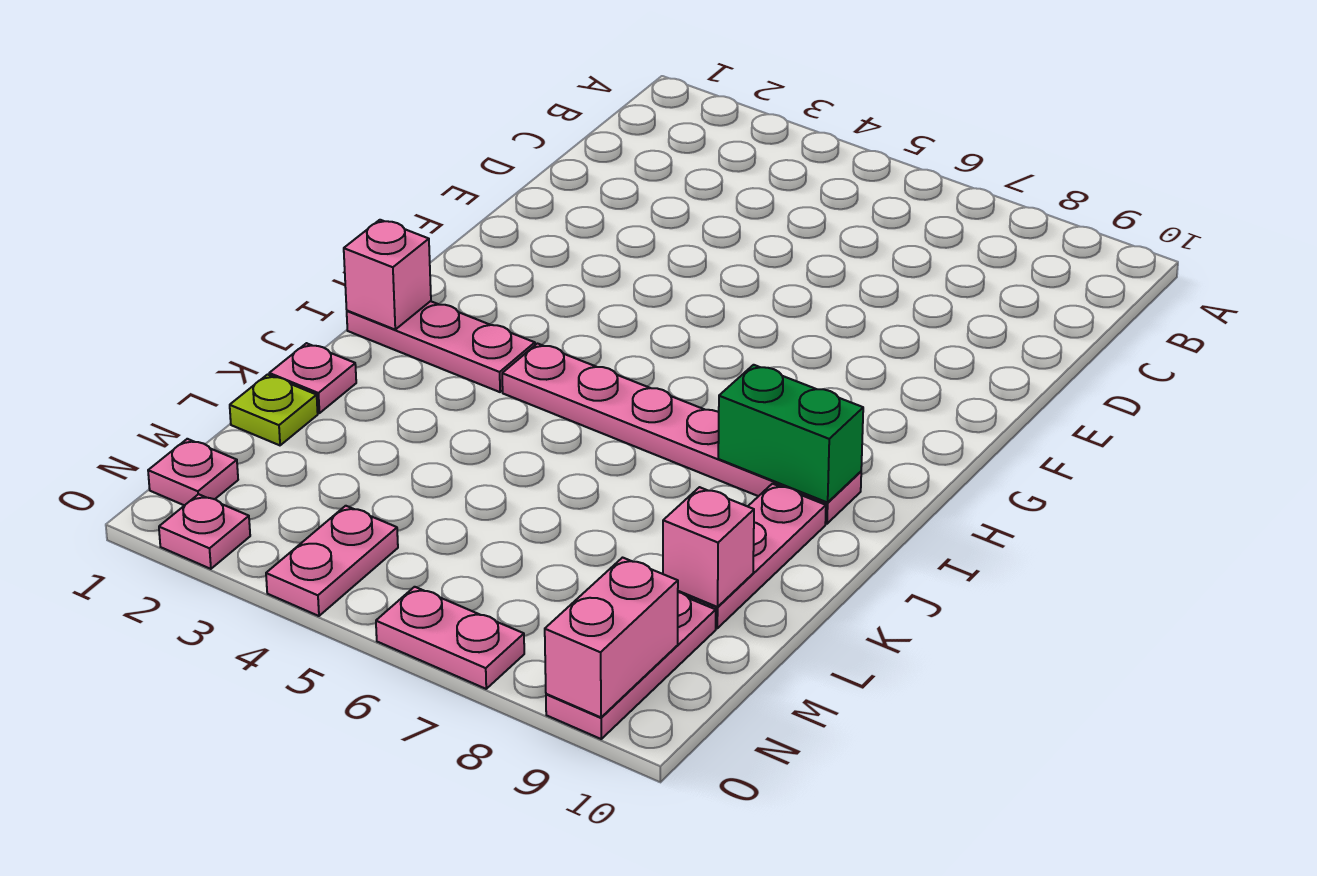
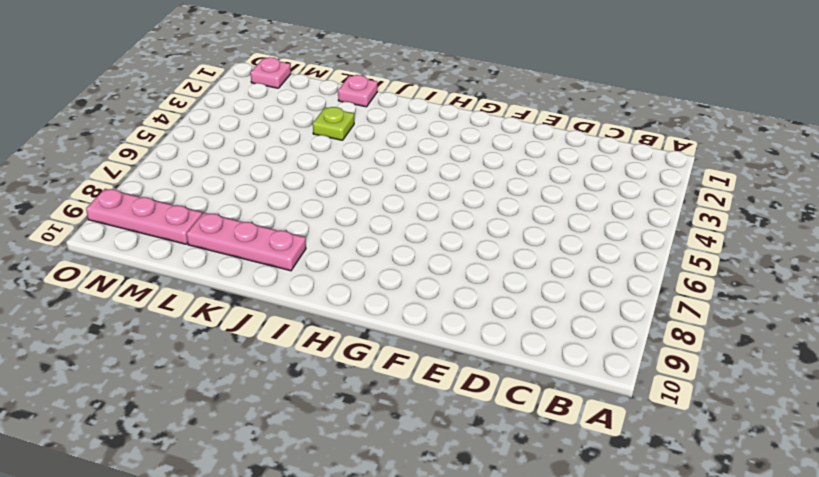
lime plate K3 level 1 -> lime plate L1 level 1
none -> pink plate I1:I3 level 1
none -> pink plate I4:I9 level 1
none -> pink plate N4:O4 level 1

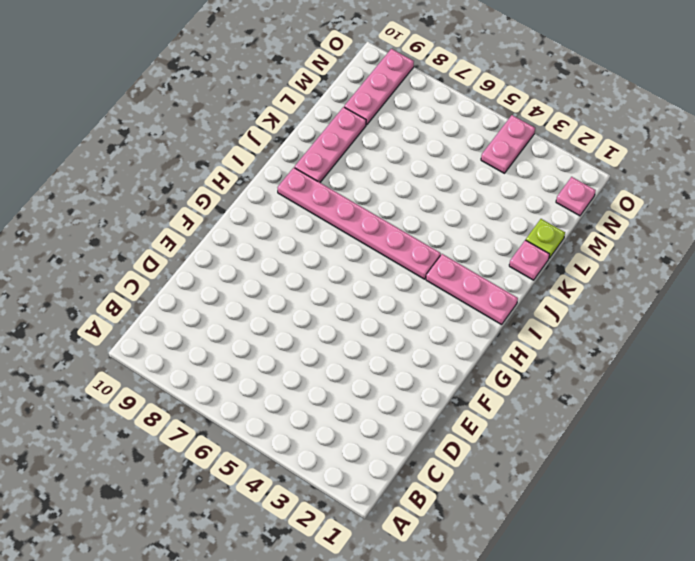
none -> pink plate O2 level 1
none -> pink plate O6:O7 level 1
none -> pink brick I1 level 2

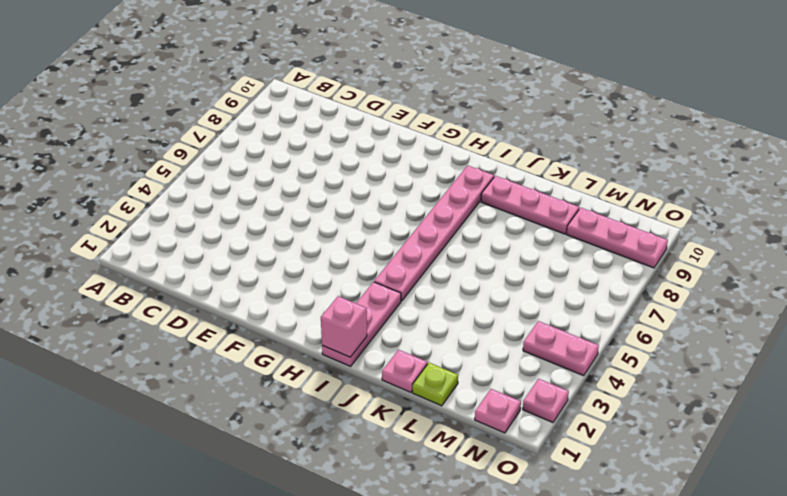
none -> pink plate O6:O7 level 1
none -> green brick I8:I9 level 2
none -> pink brick L9 level 2

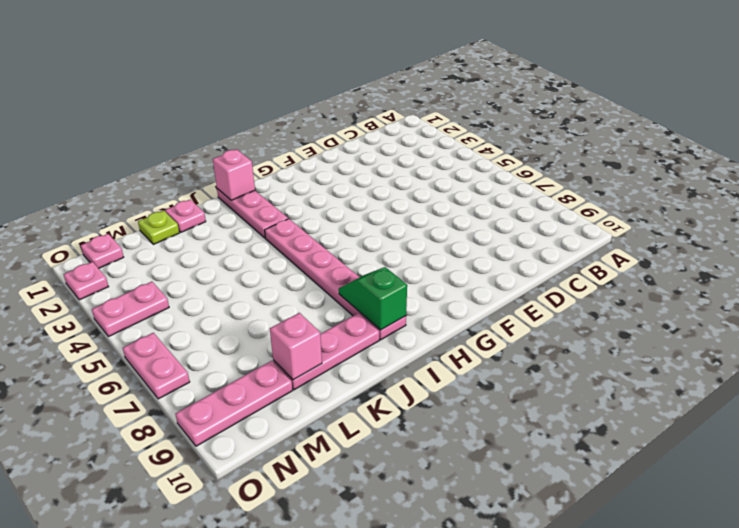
green slope I8:I9 level 2 top 9 -> green brick I8:I9 level 2
none -> pink brick N9:O9 level 2

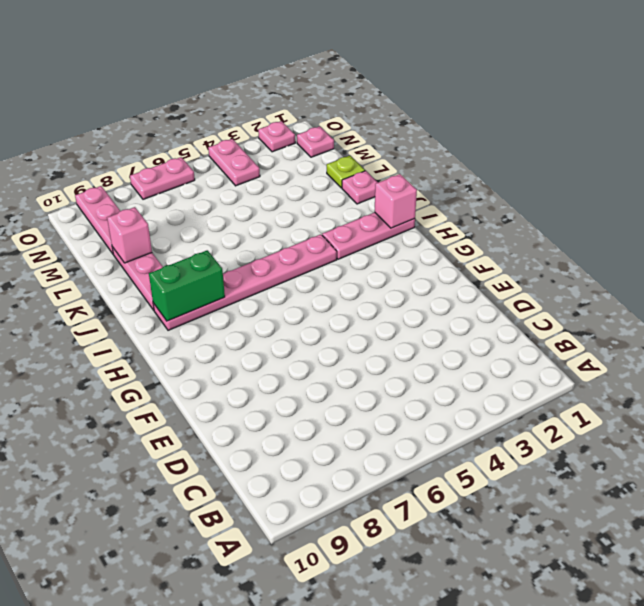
none -> pink brick N9:O9 level 2

